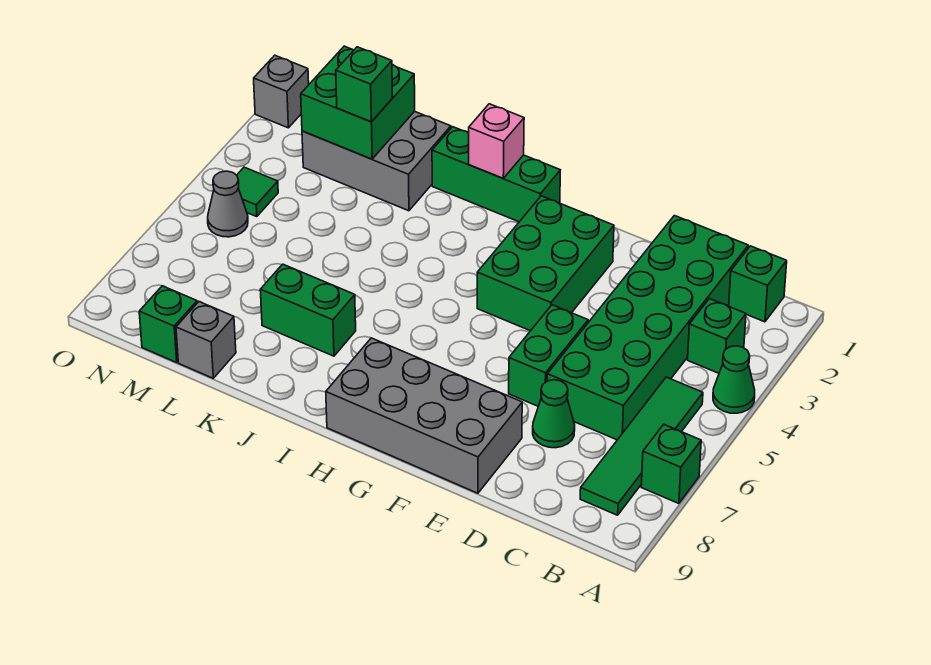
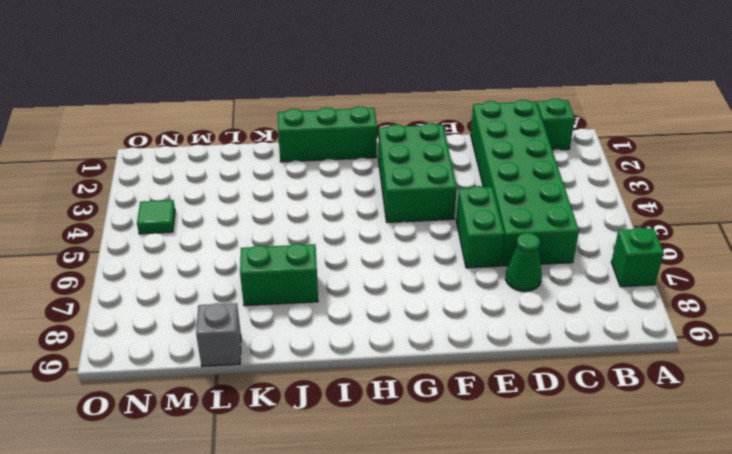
none -> green cone A4 level 1
none -> green brick B3 level 1
none -> green tile B5:B8 level 1

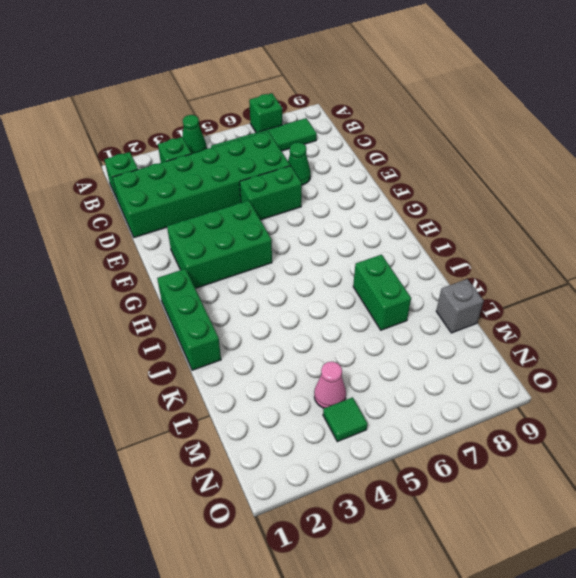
pink cone M4 level 1 -> none
none -> grey brick E8:H9 level 1
none -> grey brick K1:M2 level 1
none -> green brick M9 level 1

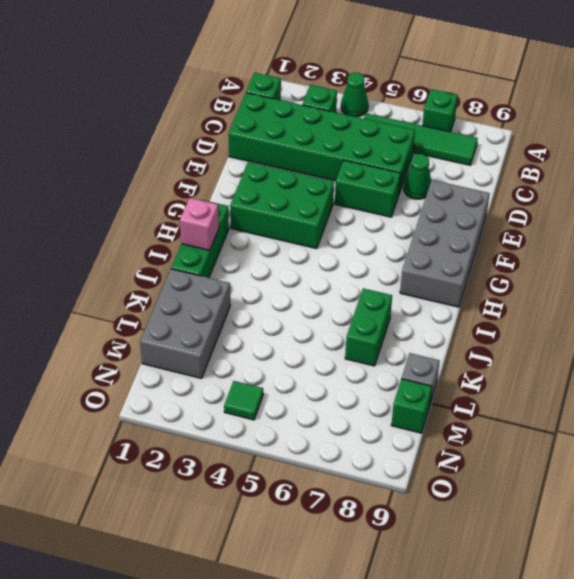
none -> grey cone N5 level 1
none -> grey brick O1 level 1
none -> green brick L1:M2 level 2

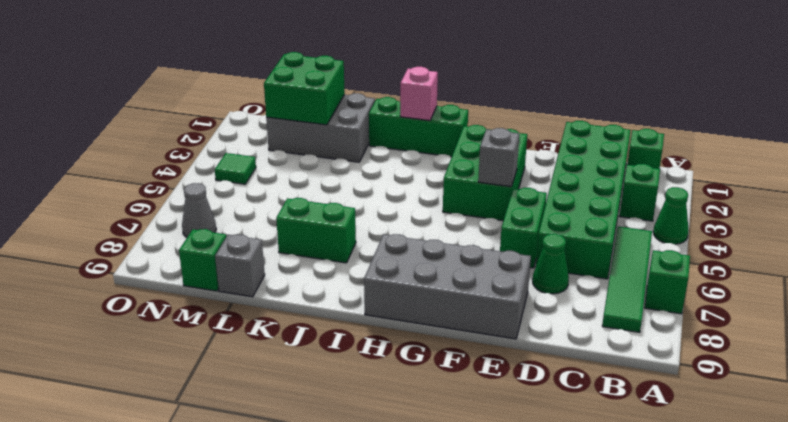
grey brick F4 level 2 -> grey brick O1 level 1
grey cone N7 level 1 -> grey cone N5 level 1
none -> green brick L2 level 3

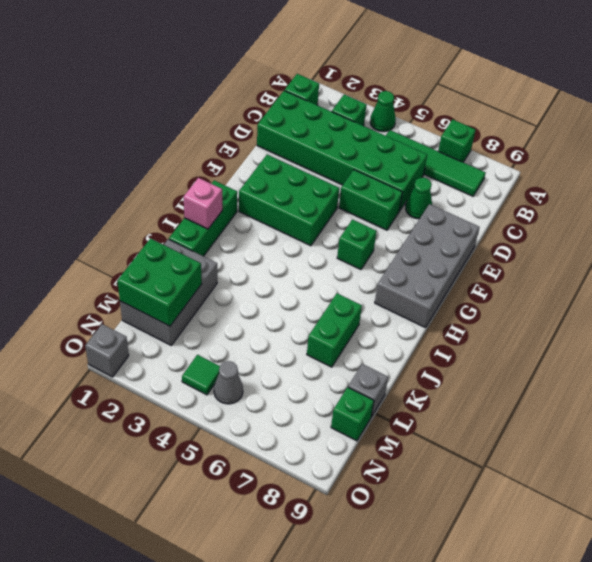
green brick G6 level 1 -> green brick L2 level 3

